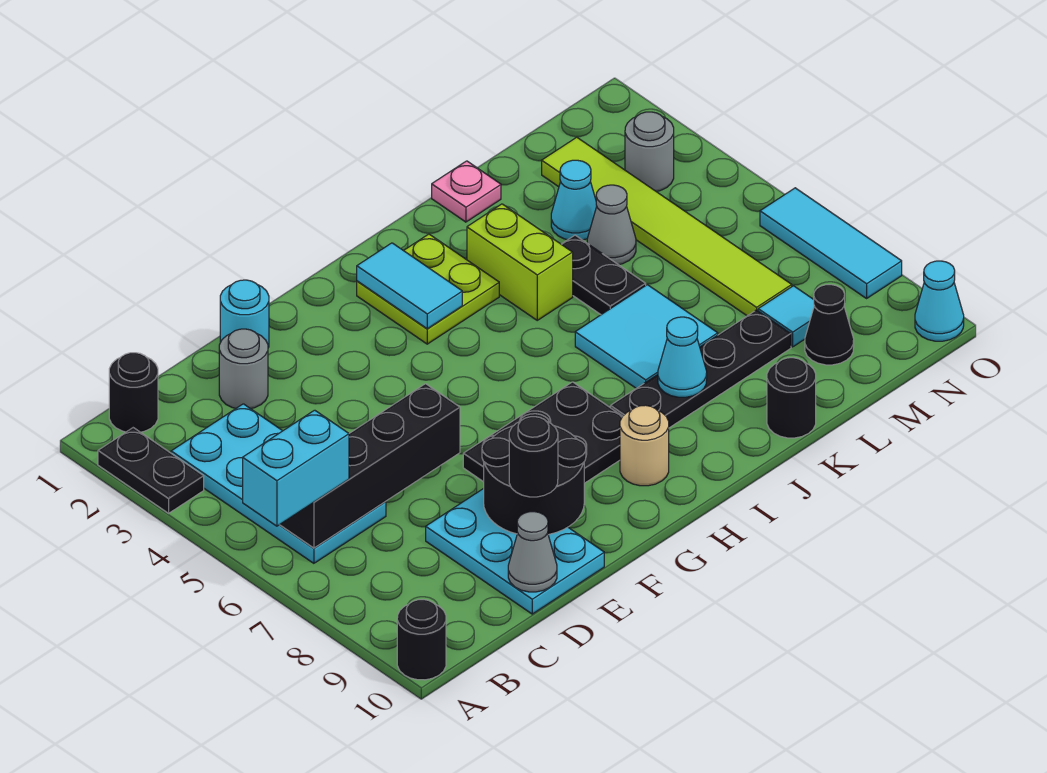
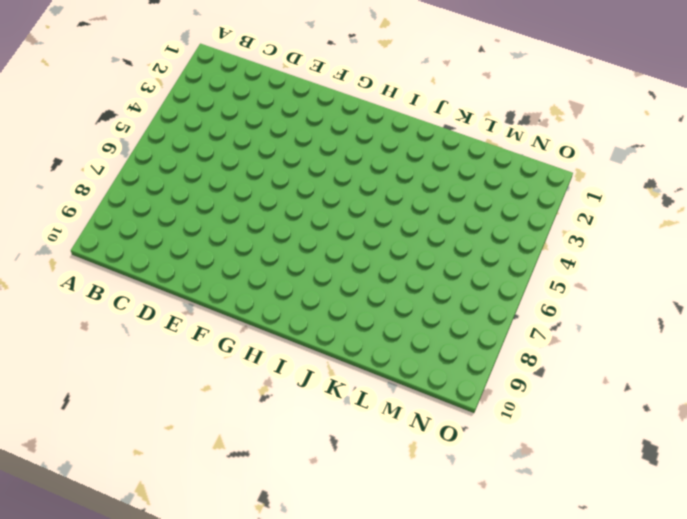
none -> black plate A2:A3 level 1
none -> black round brick A10 level 1
none -> black round brick B1 level 1
none -> cyan plate B3:C6 level 1

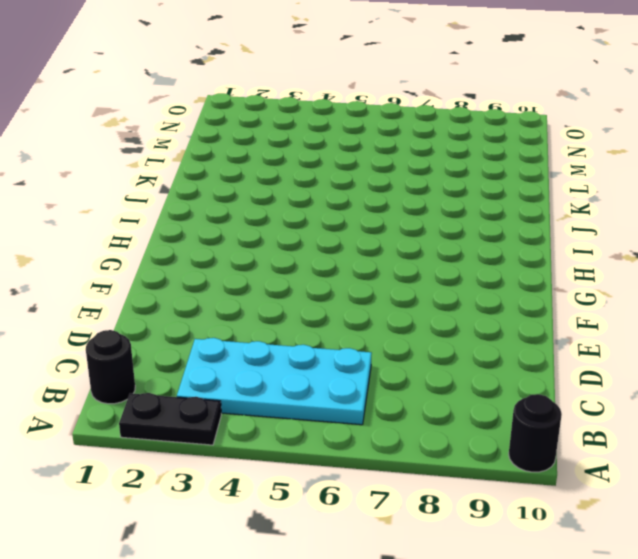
none -> grey round brick D2 level 1
none -> cyan plate D8:E10 level 1
none -> cyan round brick E1 level 1
none -> black plate F7:H8 level 1

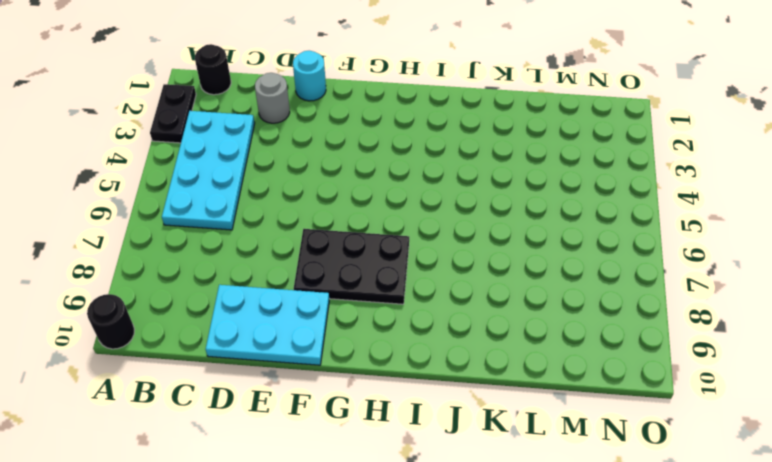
cyan plate D9:F10 level 1 -> cyan plate D8:E10 level 1
none -> lime plate H2:I3 level 1
none -> tan round brick H9 level 1
none -> black plate I8:L8 level 1
none -> lime brick J3:J4 level 1

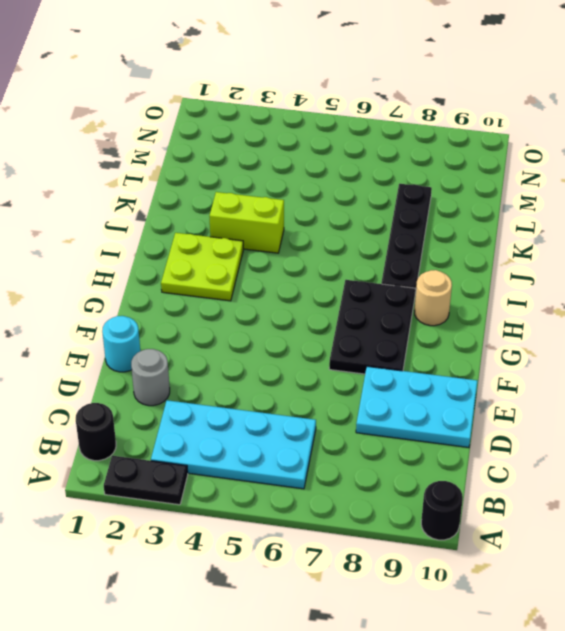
none -> cyan tile J6:K7 level 1
none -> pink plate K1 level 1
none -> black plate K4:K5 level 1
none -> black round brick K10 level 1

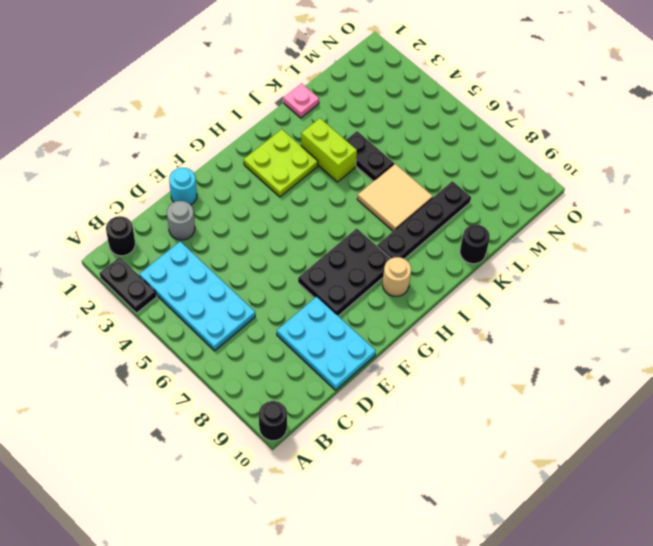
tan tile J6:K7 level 1 -> cyan tile J6:K7 level 1
none -> cyan cone L3 level 1
none -> grey cone L4 level 1
none -> lime tile M2:M7 level 1
none -> cyan tile M8 level 1

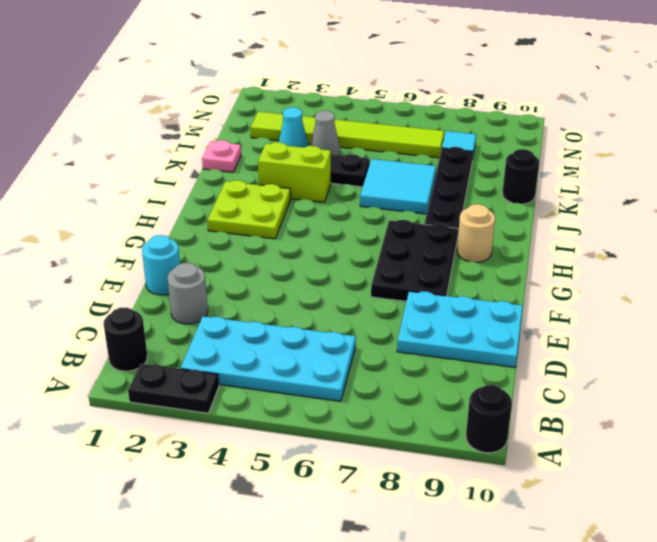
none -> black cone M9 level 1
none -> grey round brick N3 level 1
none -> cyan tile O6:O8 level 1
none -> cyan cone O10 level 1

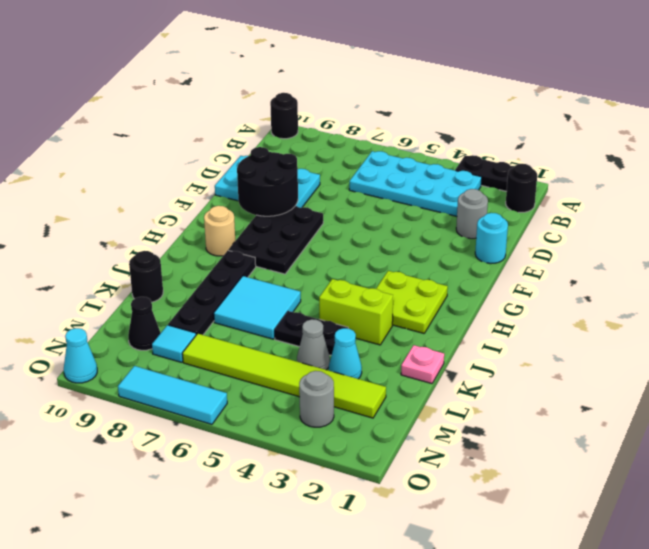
none -> black brick B6:E6 level 2
none -> grey cone D10 level 2
none -> cyan tile H2:H3 level 2
none -> cyan cone J8 level 2

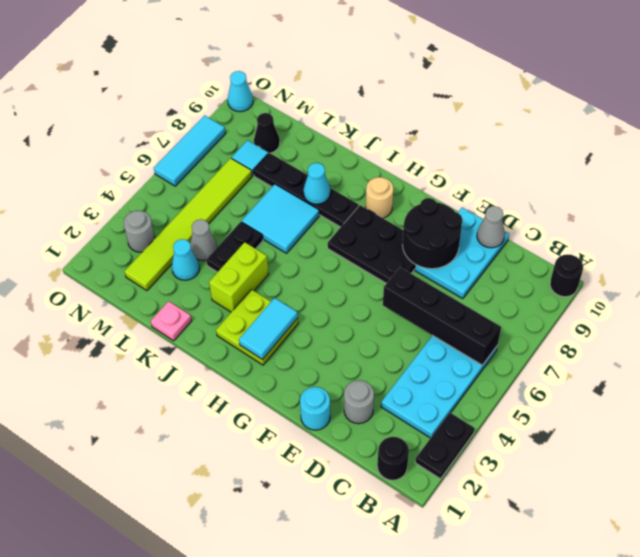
none -> black round brick K10 level 1
none -> cyan brick A6:B6 level 3
none -> black round brick E9 level 3

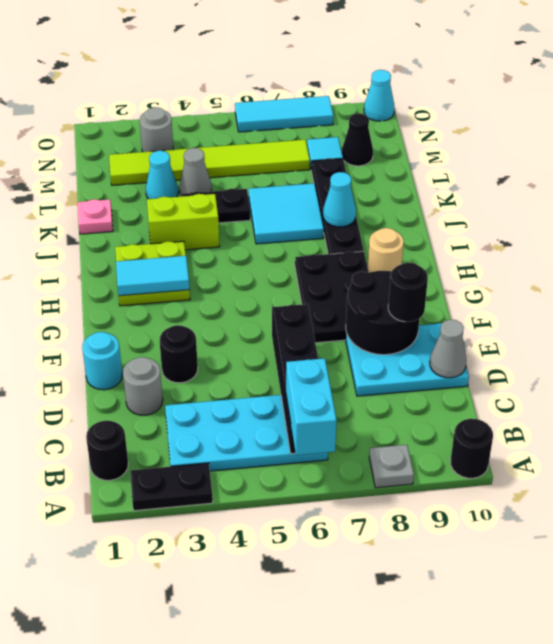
grey plate A8 level 1 -> none
black round brick E3 level 1 -> black round brick K10 level 1

